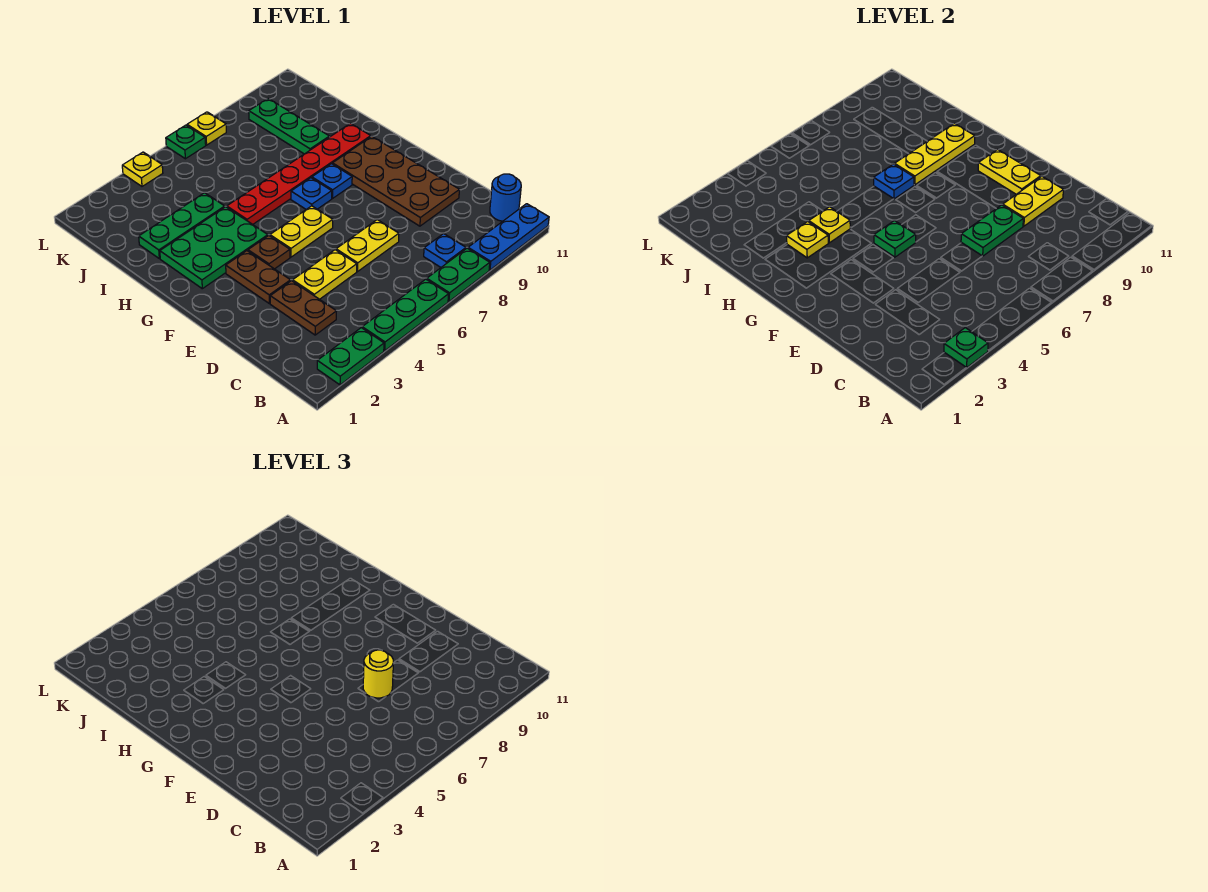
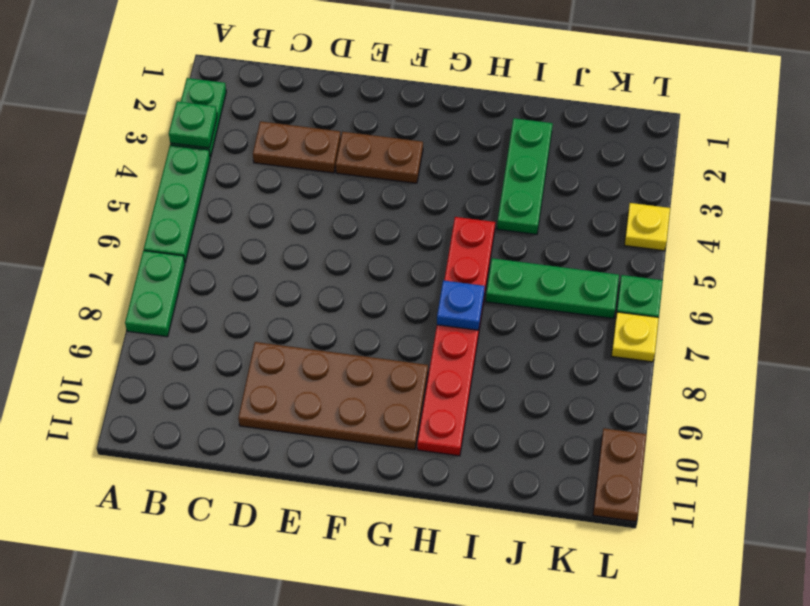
green plate I6:K6 level 1 -> green plate I9:K9 level 1
brown plate L10:L11 level 1 -> none
none -> blue plate A9:A11 level 1
none -> blue plate B8 level 1
none -> blue round brick B11 level 1
none -> yellow plate D4:D5 level 1

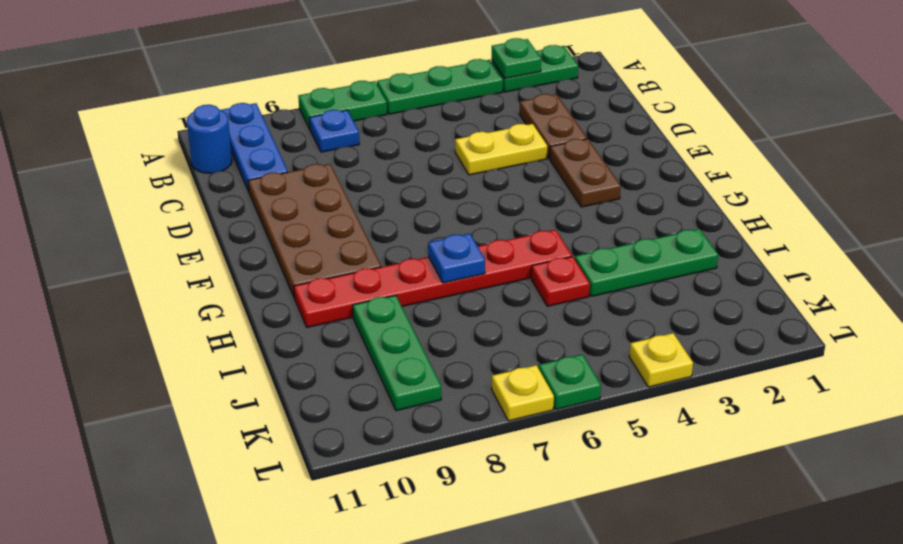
blue plate A10:C10 level 1 -> blue plate A9:A11 level 1
red plate I5 level 1 -> none
none -> yellow plate D6:D7 level 1
none -> brown plate F4 level 1
none -> yellow plate F5:F6 level 1
none -> green plate G2:H4 level 1

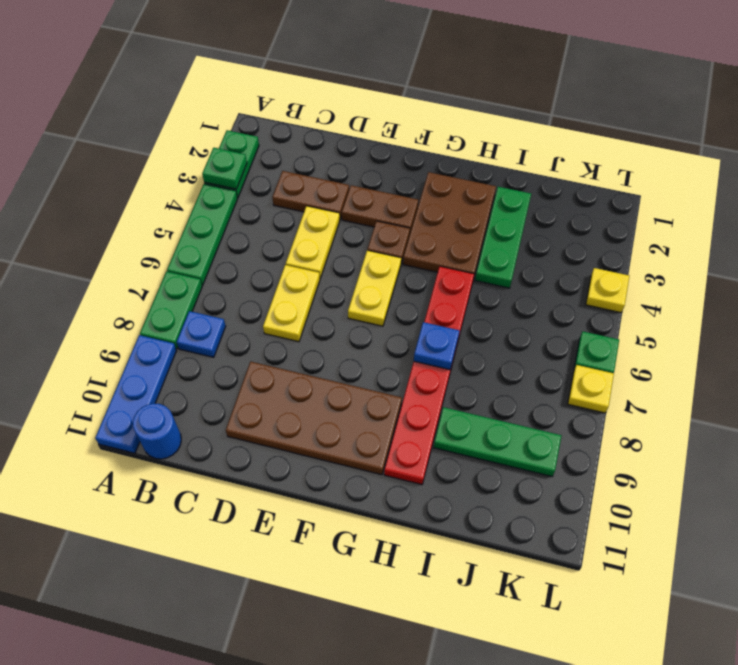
brown plate G2:H4 level 1 -> green plate G2:H4 level 1
none -> blue plate G7 level 1
none -> blue plate G8 level 1
none -> green plate D7:D8 level 2
none -> yellow plate D9:D10 level 2

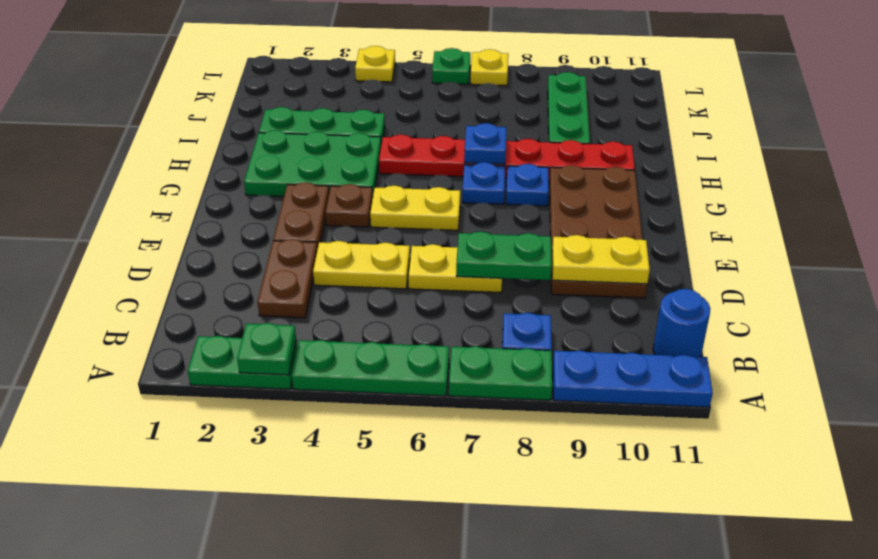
none -> yellow plate E10:F10 level 2
none -> green plate F5 level 2
none -> yellow plate H3 level 2
none -> yellow plate H4 level 2

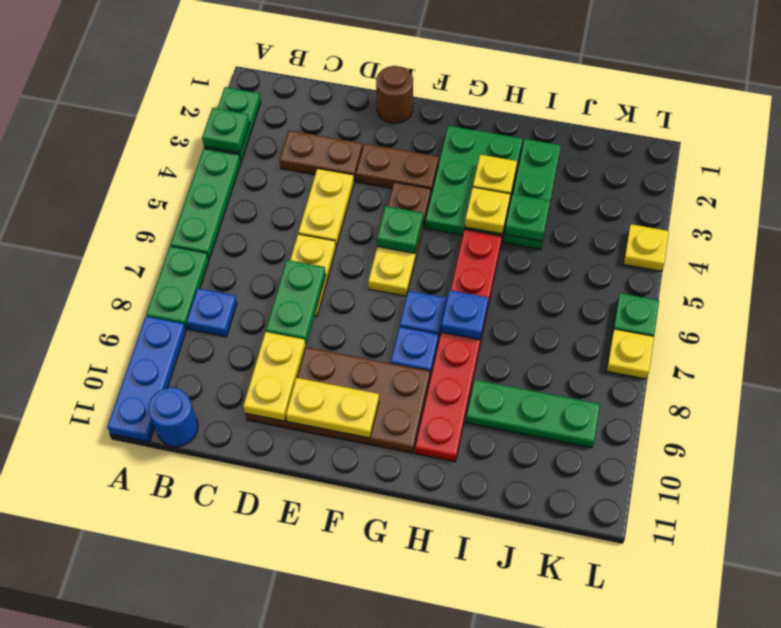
brown round brick E1 level 1 -> none
green plate I4 level 2 -> none
none -> yellow plate H8:H10 level 2
none -> yellow round brick D7 level 3

